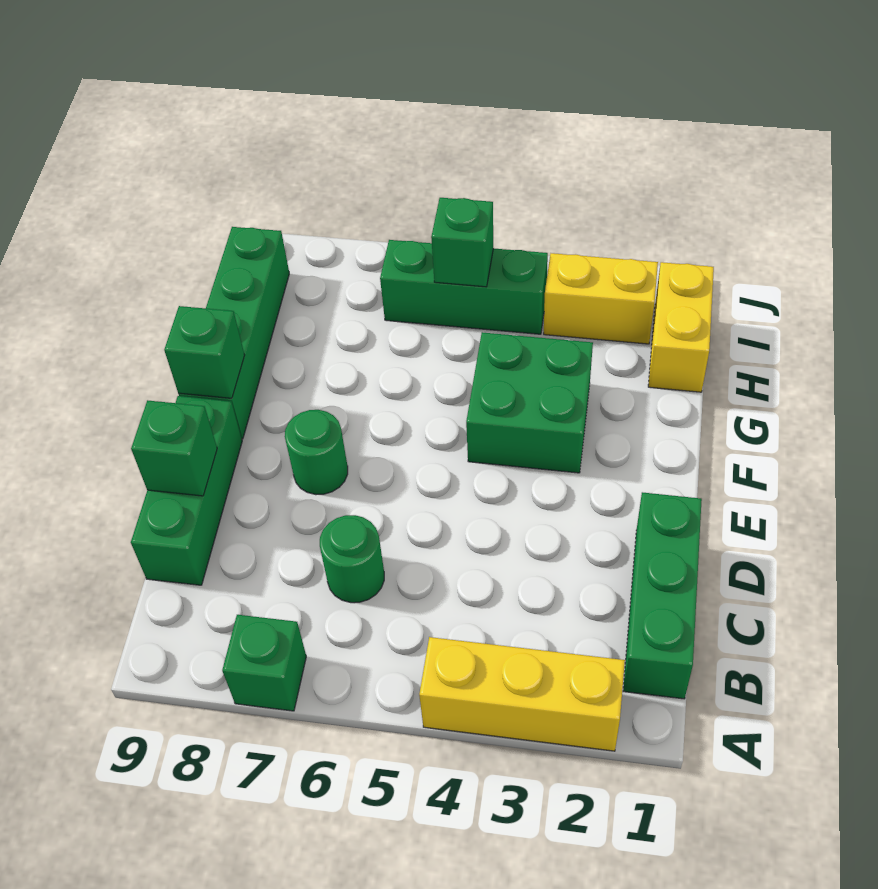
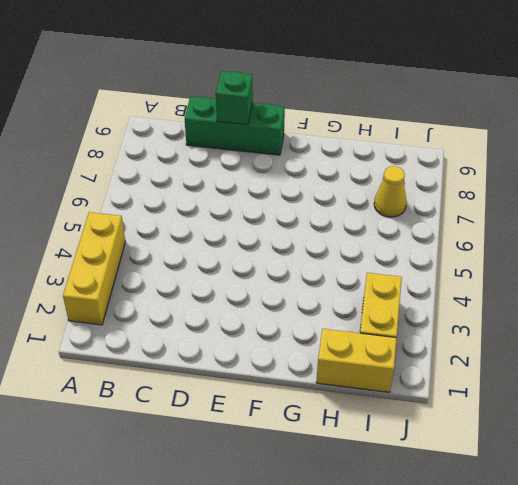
yellow cone I7 level 1 -> none
none -> green brick A7 level 1
none -> green brick B1:D1 level 1
none -> green round brick C6 level 1

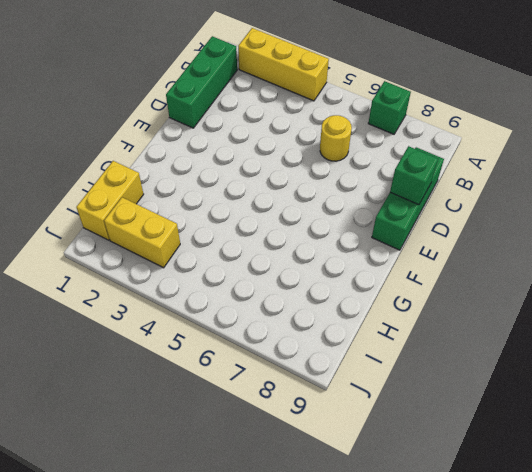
yellow round brick C6 level 1 -> green round brick C6 level 1
none -> green round brick E7 level 1
none -> green brick F3:G4 level 1
none -> green brick F9:I9 level 1

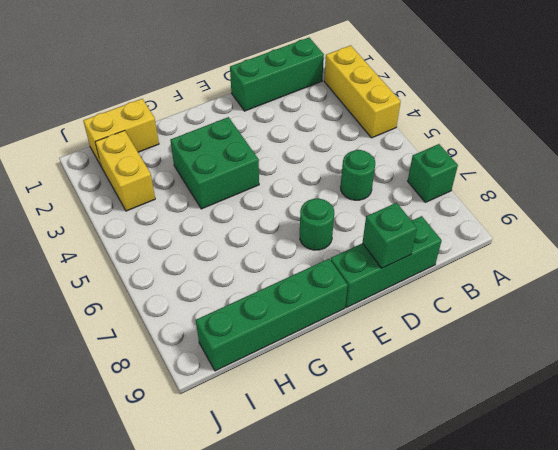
none -> green brick I4:I6 level 1
none -> green brick F9 level 2
none -> green brick I5 level 2

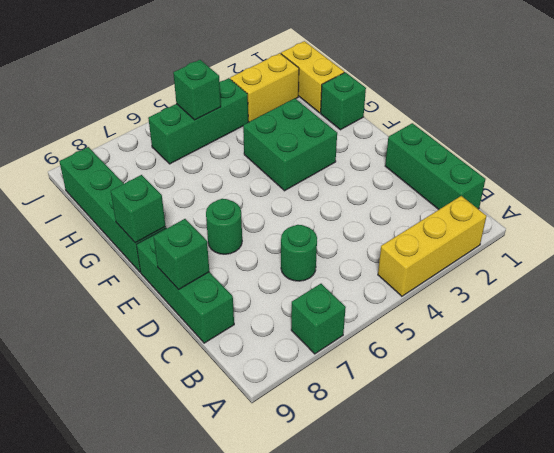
green brick G1 level 1 -> none

